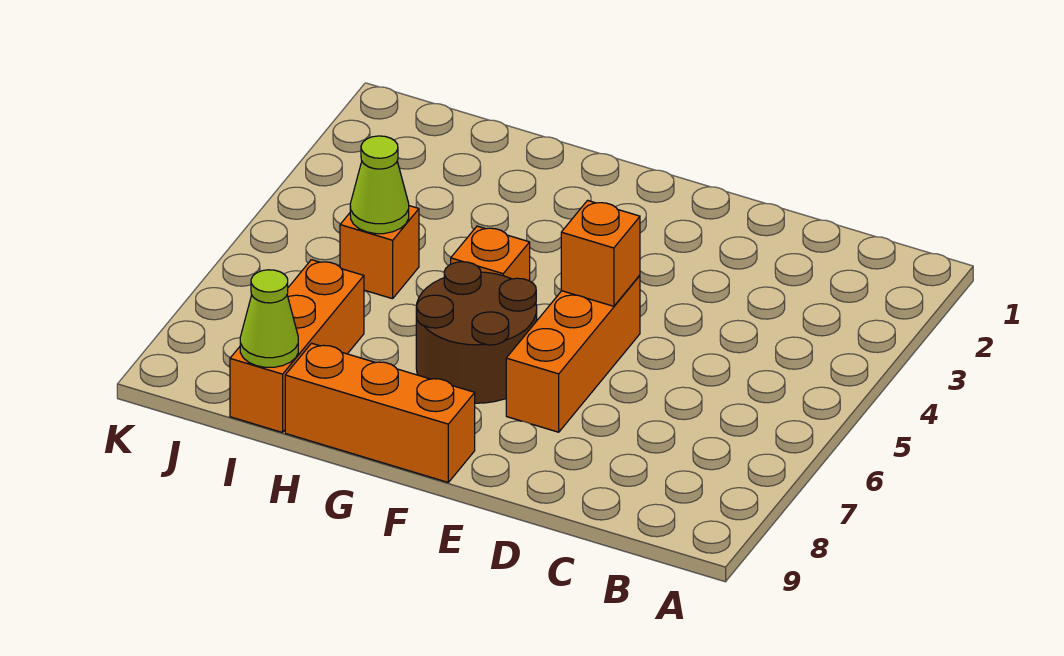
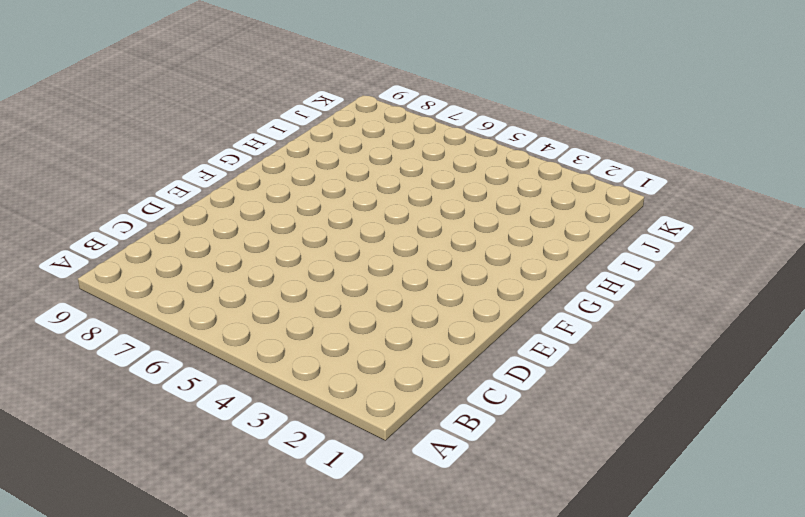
none -> orange brick E5:E7 level 1
none -> brown round brick F6:G7 level 1

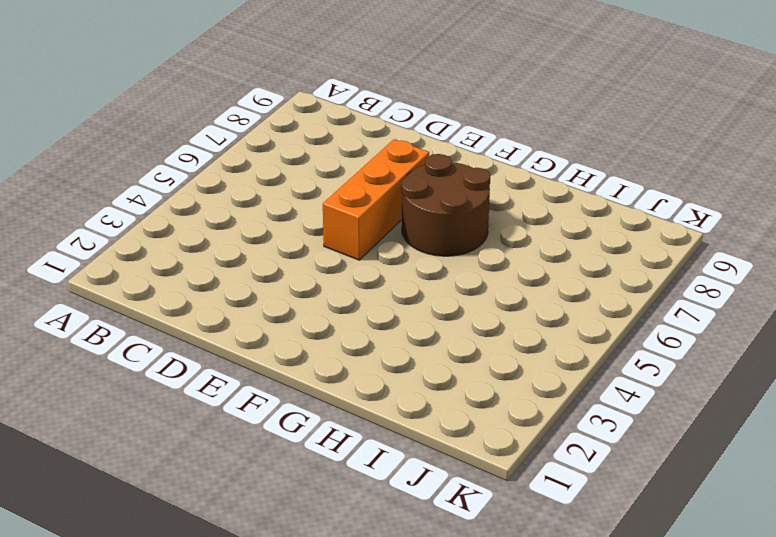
none -> orange brick F9:H9 level 1
none -> orange brick G5 level 1

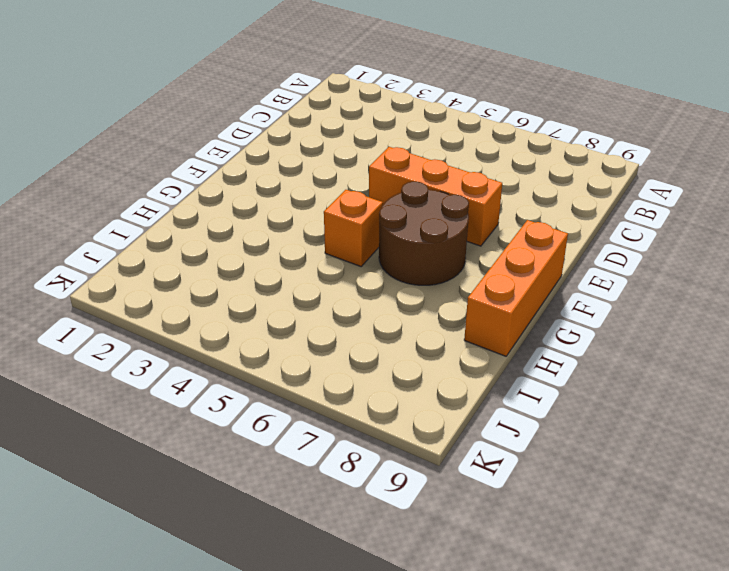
none -> orange brick I5 level 1
none -> orange brick I7:I9 level 1

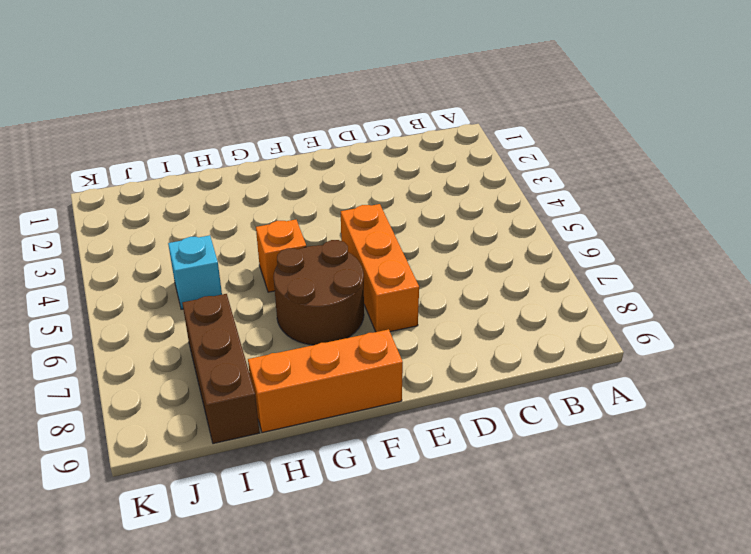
cyan brick I5 level 1 -> orange brick I5 level 1
brown brick I7:I9 level 1 -> orange brick I7:I9 level 1
none -> orange brick E5 level 2
none -> lime cone I5 level 2

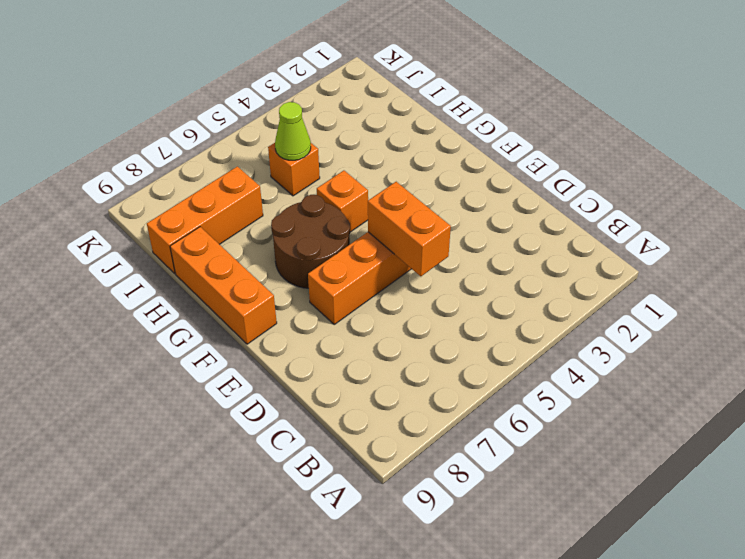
orange brick D5:E5 level 2 -> orange brick E5 level 2
none -> lime cone I9 level 2

